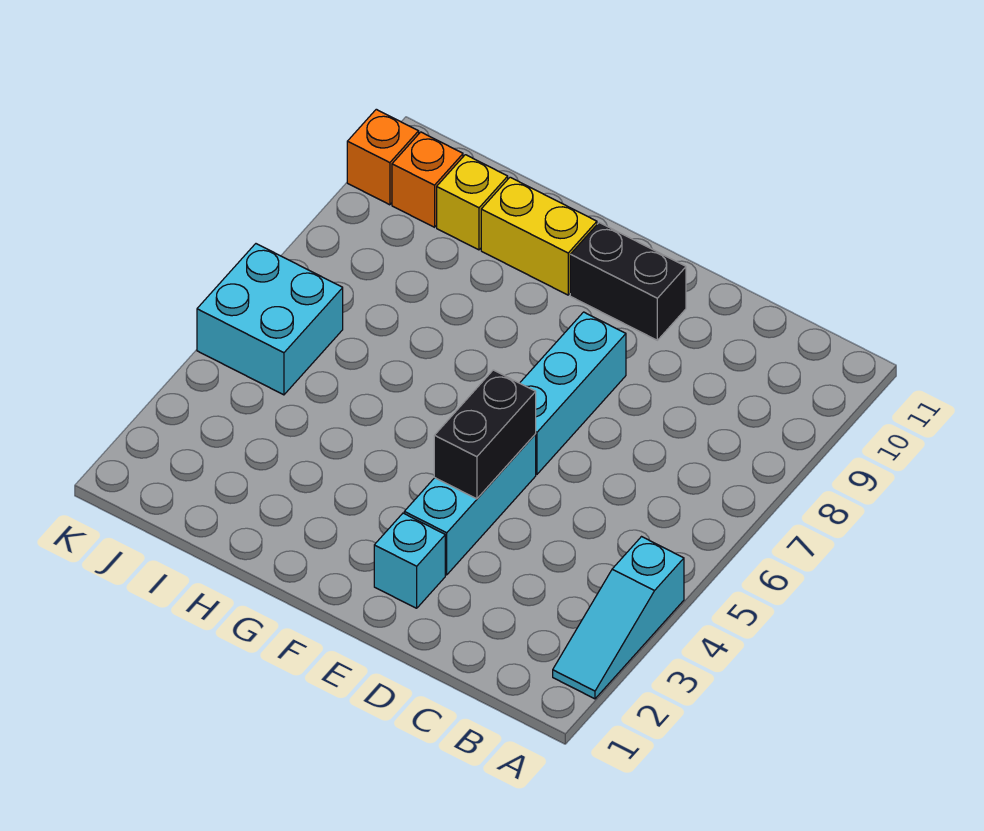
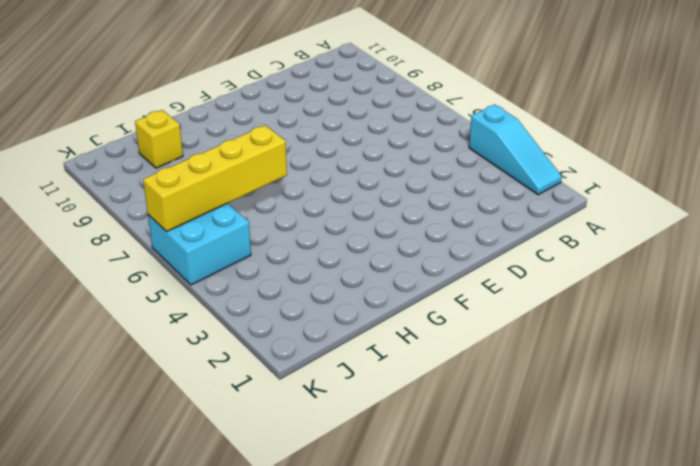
yellow brick H6:K6 level 2 -> none
none -> cyan brick E2 level 1
none -> cyan brick E3:E5 level 1

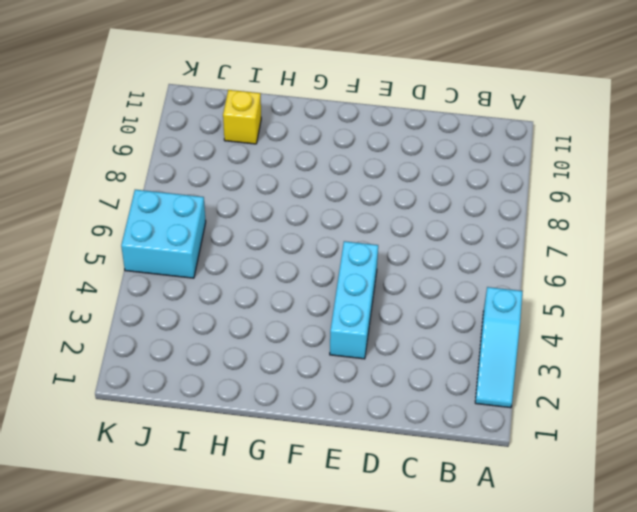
none -> cyan brick E2 level 1
none -> cyan brick E6:E8 level 1

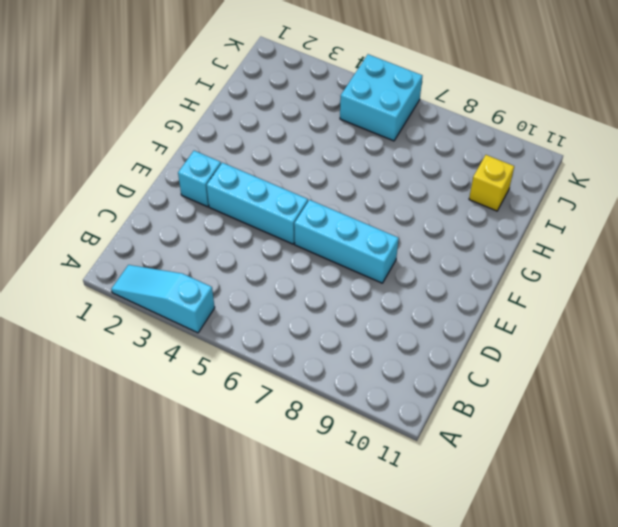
none -> black brick E10:F10 level 1
none -> yellow brick G10:H10 level 1

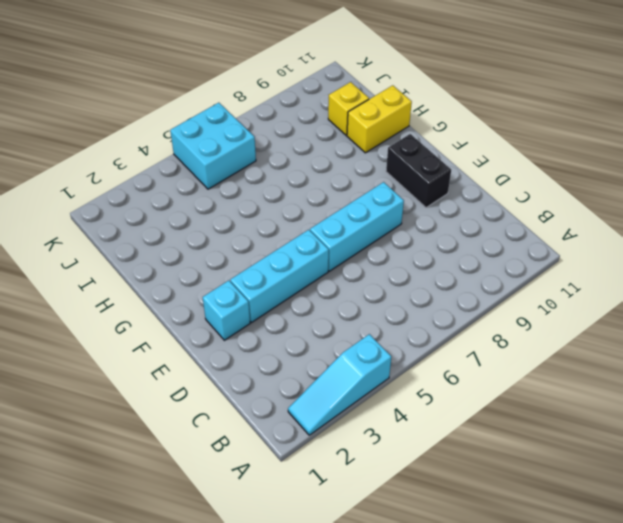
yellow brick H10:H11 level 1 -> yellow brick G10:H10 level 1
none -> orange brick J10 level 1
none -> orange brick K10 level 1

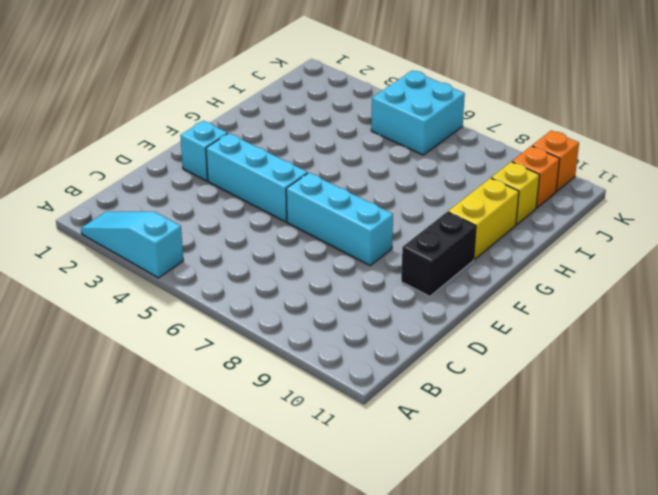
none -> black brick E4:E5 level 2

